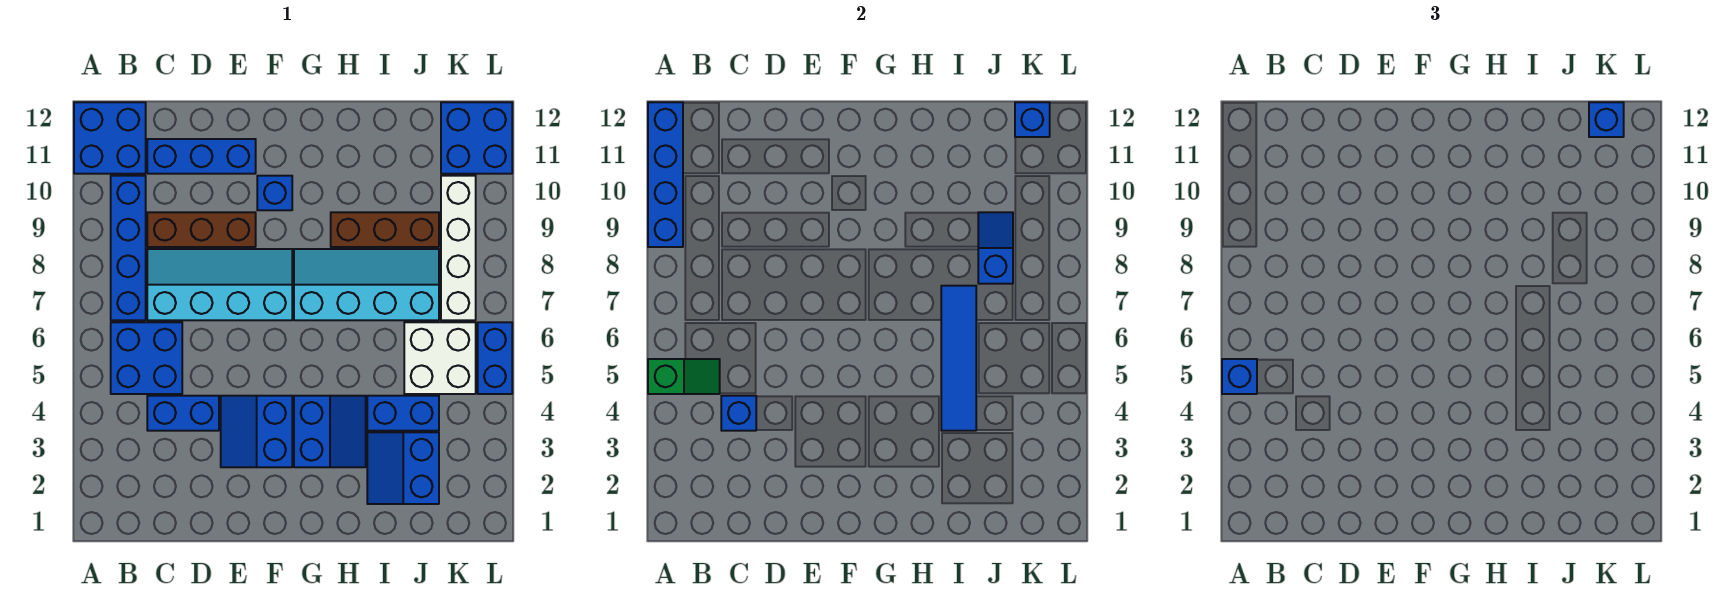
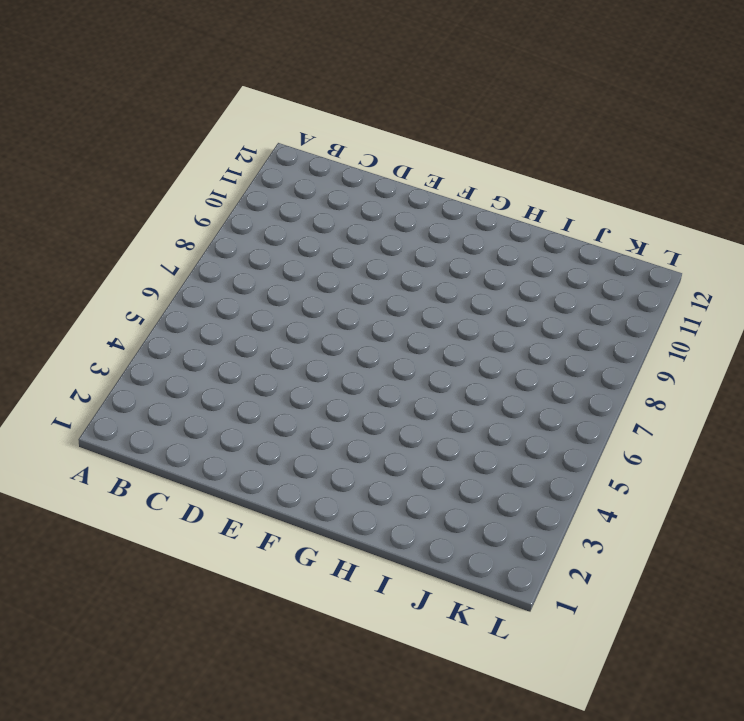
none -> blue brick A11:B12 level 1
none -> blue brick B5:C6 level 1
none -> blue brick B7:B10 level 1

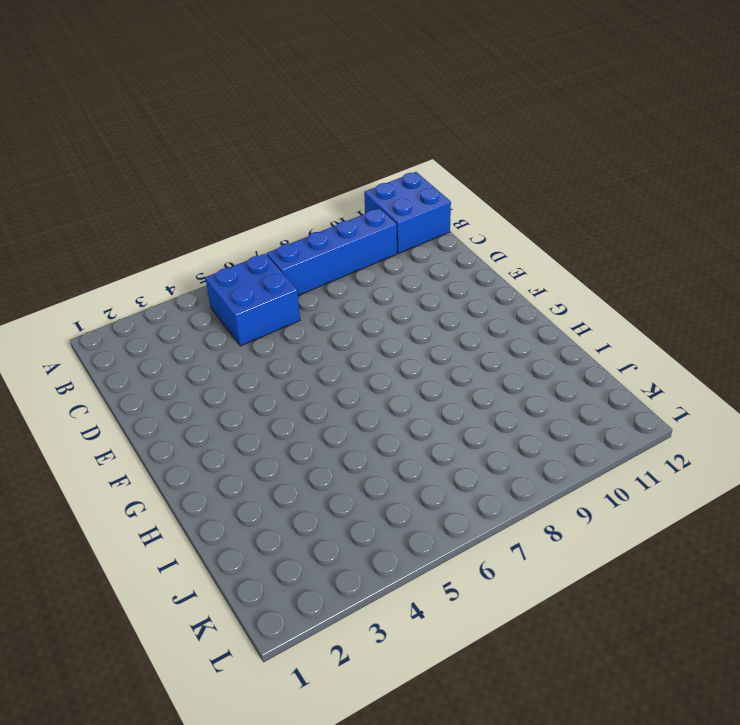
none -> blue brick C4:D4 level 1
none -> cyan slope C7:F8 level 1 top 7
none -> brown brick C9:E9 level 1

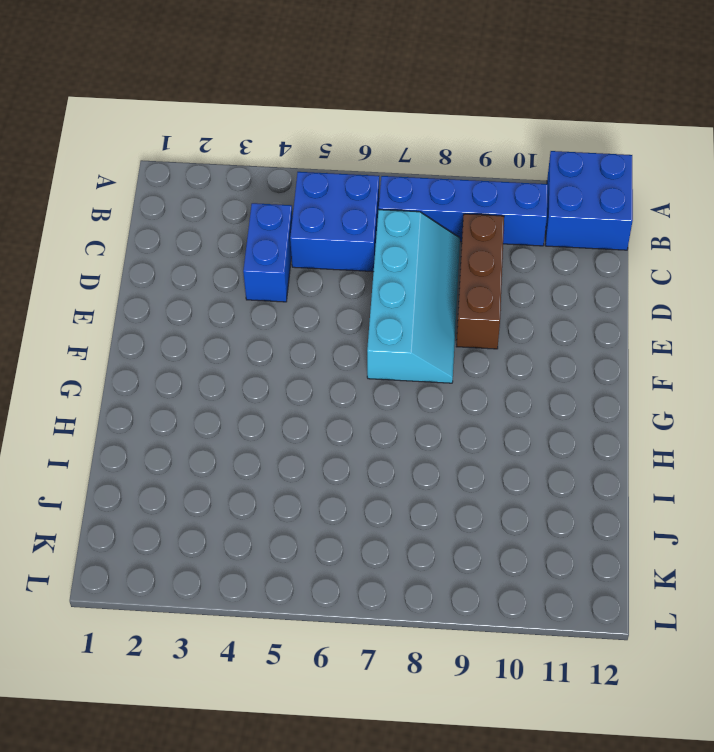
none -> blue brick C11:E11 level 1
none -> blue slope E3:F4 level 1 top F
none -> blue brick F10 level 1

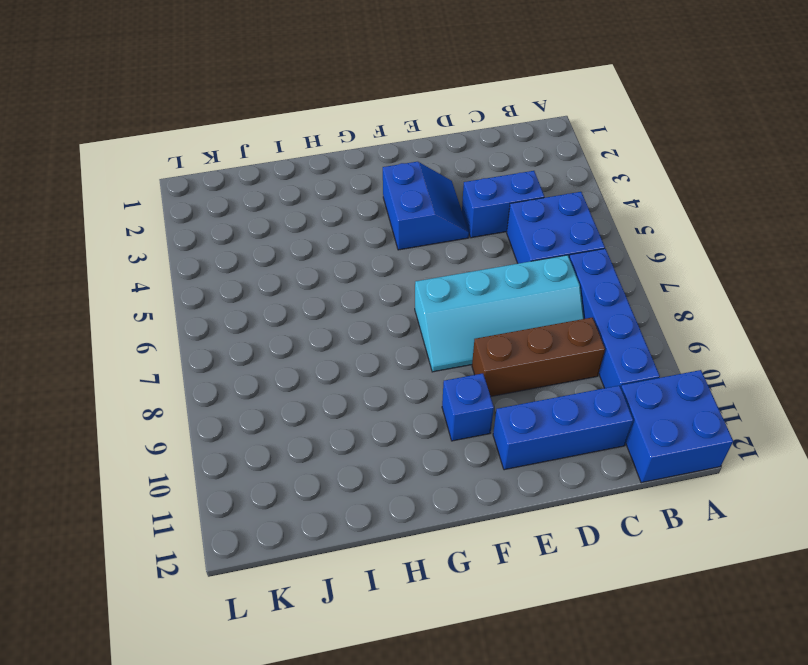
none -> blue slope G3:H4 level 1 top G
none -> cyan slope G7:J8 level 1 top 7
none -> brown brick H9:J9 level 1

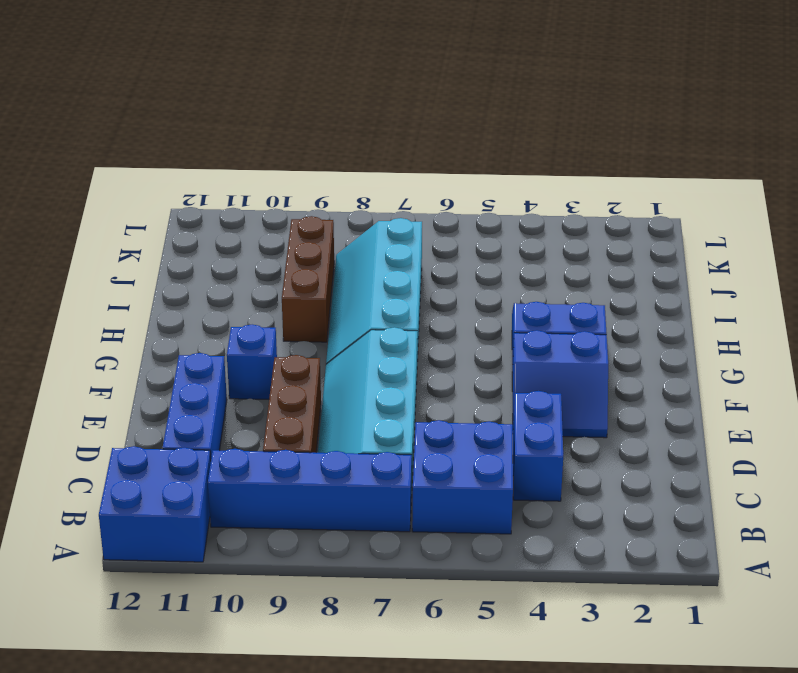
none -> blue slope I2:J3 level 1 top J
none -> blue brick I4:J4 level 1
none -> white brick J5:K6 level 1

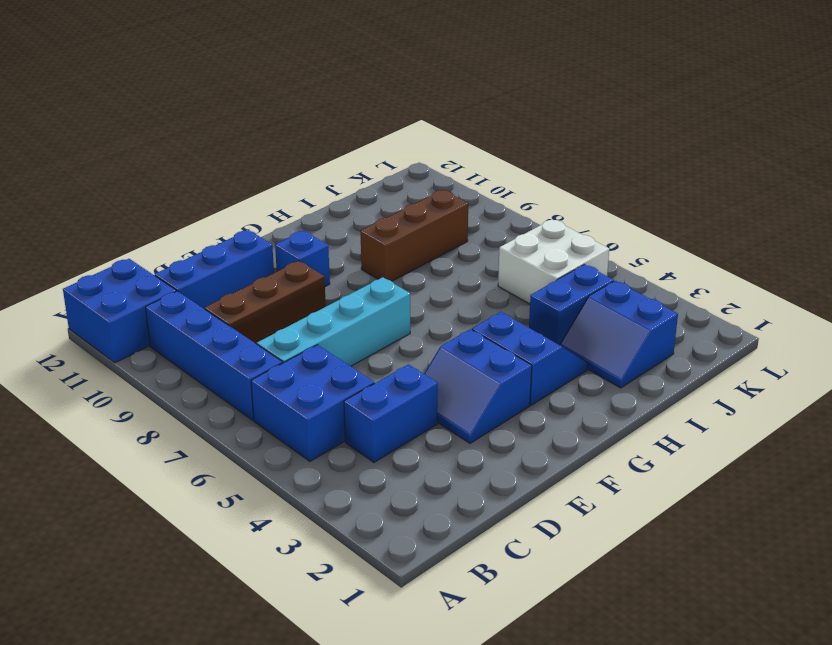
none -> cyan slope G7:J8 level 1 top 7
none -> white brick K7:K10 level 1
none -> blue brick K11:L12 level 1

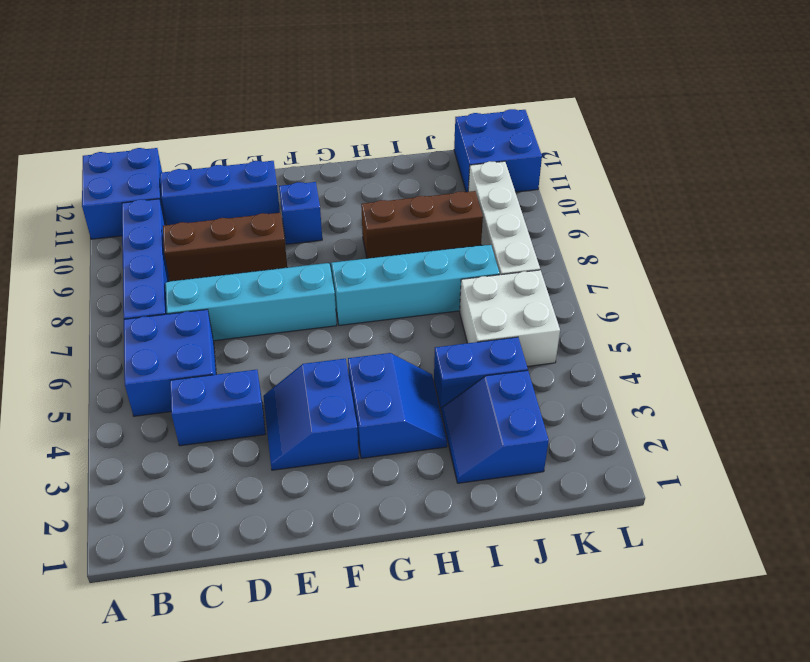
none -> blue brick L5:L6 level 1
none -> green slope A5:B5 level 2 top A
none -> blue brick A9:A12 level 2

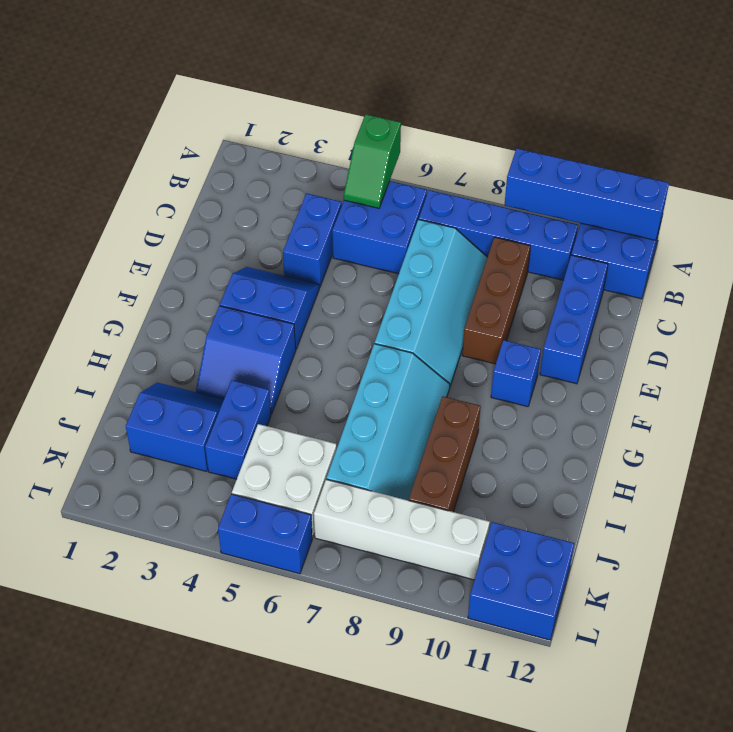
none -> blue brick C4 level 2
none -> blue tile I4:I7 level 2
none -> blue slope J8:J9 level 2 top 8

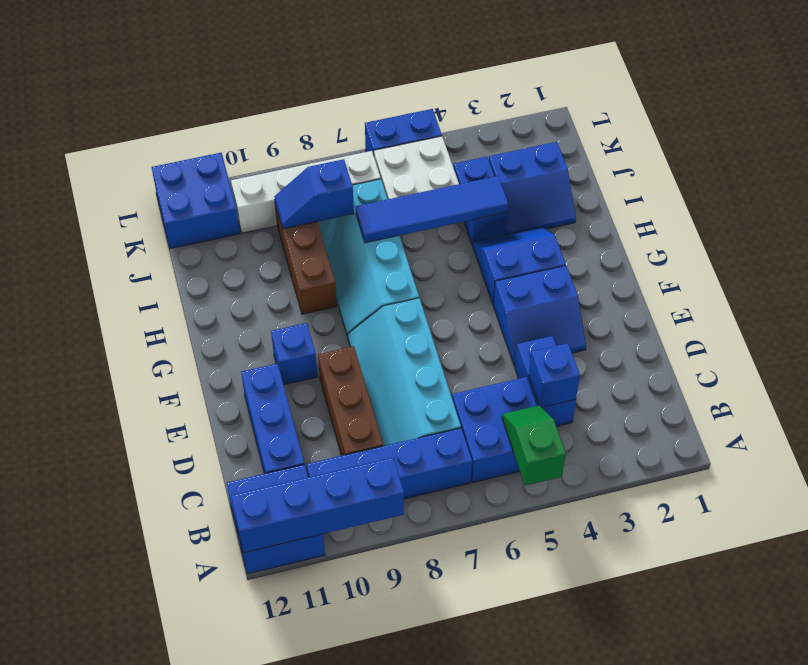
none -> blue brick K12 level 2
none -> blue brick A5 level 3
none -> blue brick K12 level 3

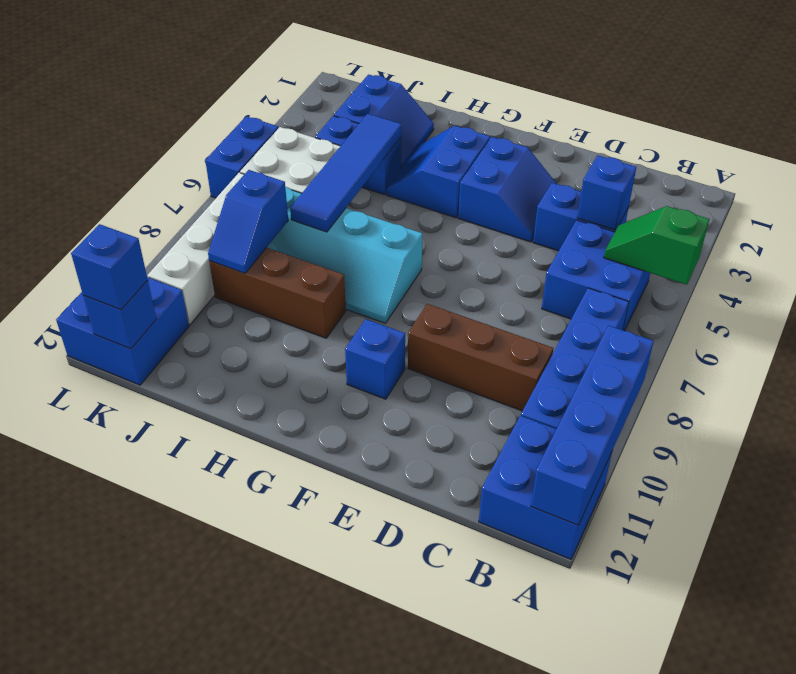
none -> cyan slope C7:F8 level 1 top 7
none -> blue brick C11:E11 level 1
none -> blue brick A5 level 3

